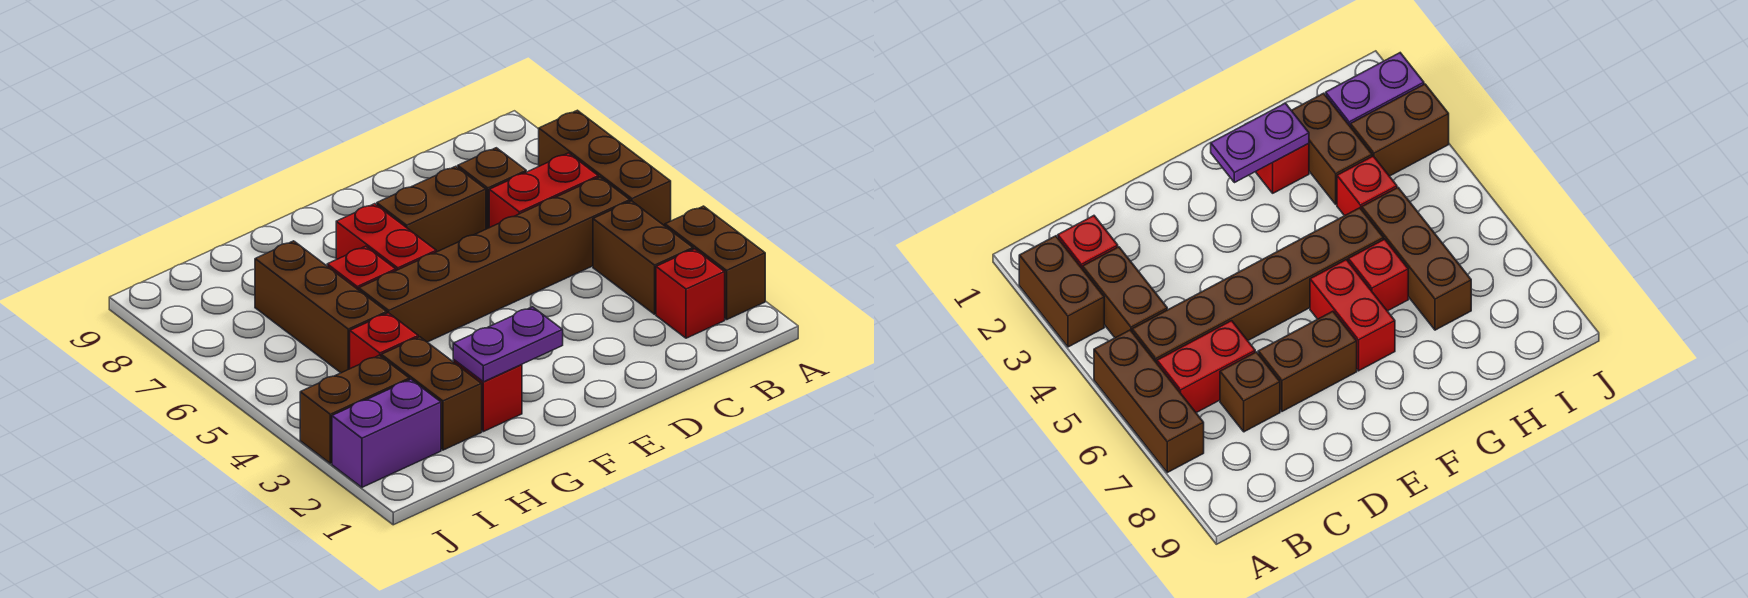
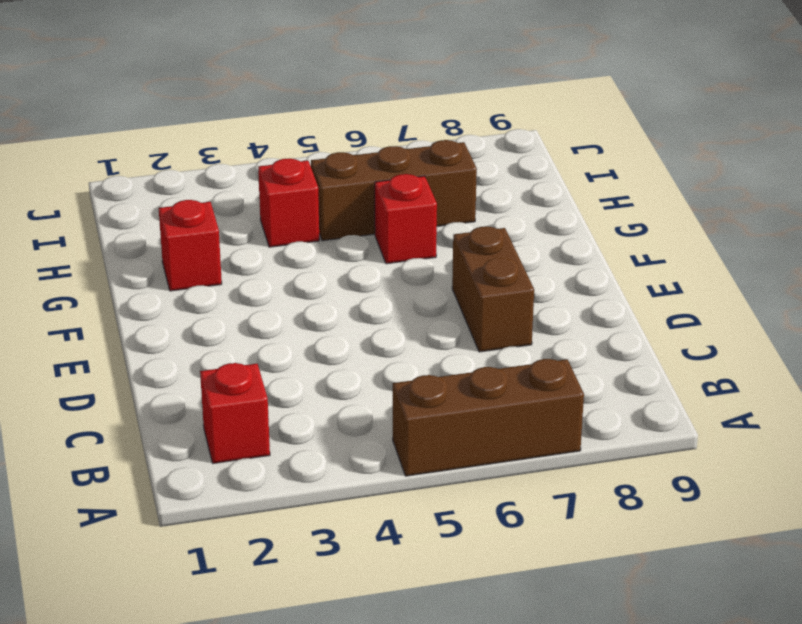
none -> brown brick A2:A3 level 1
none -> brown brick B3:B4 level 1
none -> brown brick B5:G5 level 1

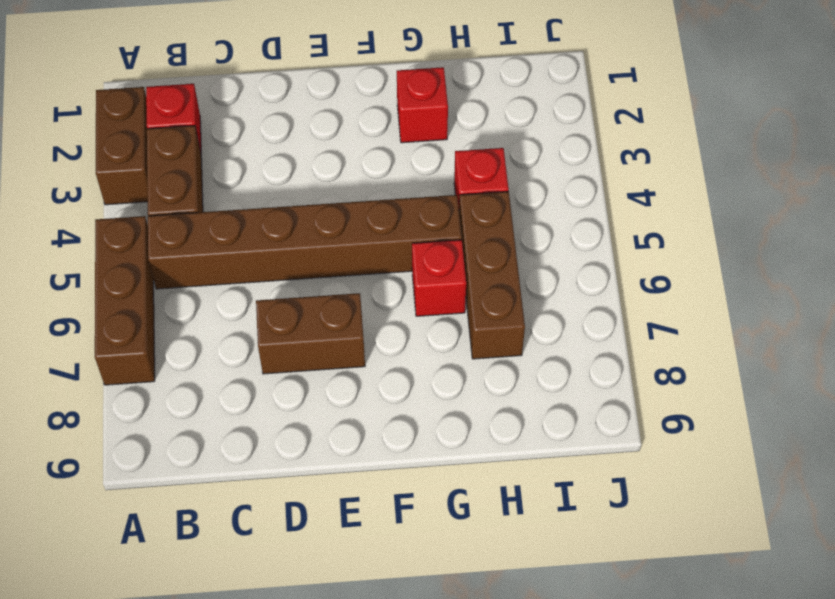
none -> red brick B6:C6 level 1
none -> brown brick C7 level 1
none -> red brick F6:F7 level 1

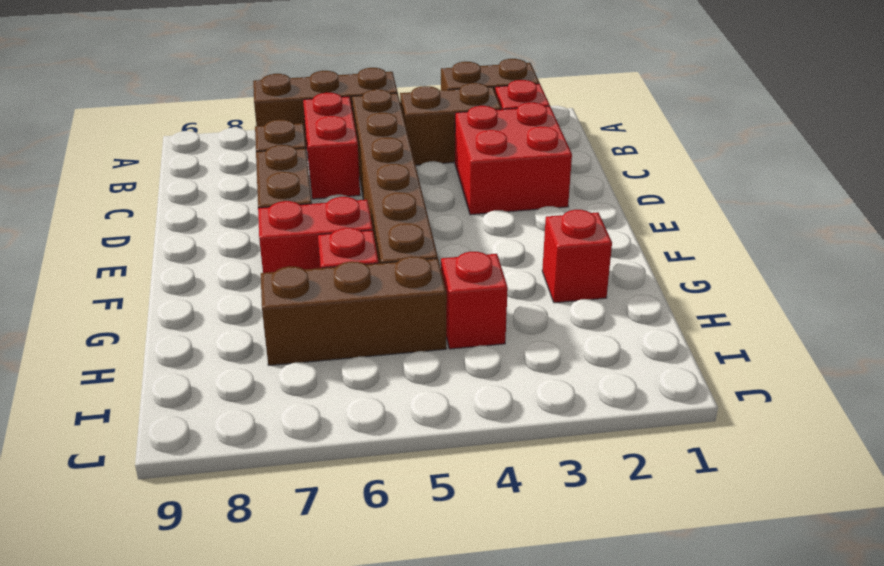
red brick C2:D3 level 1 -> none
none -> brown brick H2:H3 level 1
none -> purple brick I2:J2 level 1
none -> brown brick I3:J3 level 1

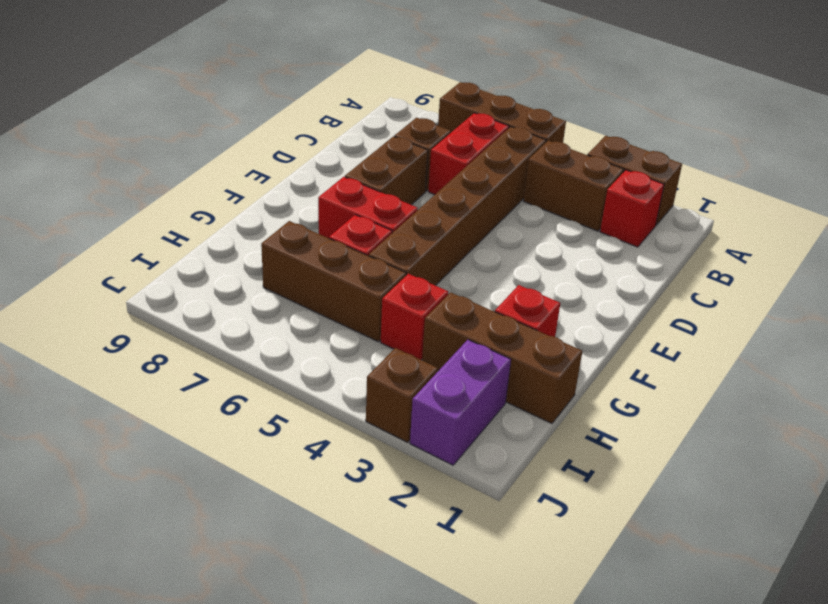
brown brick H1:H3 level 1 -> brown brick H2:H3 level 1
brown brick J3 level 1 -> brown brick I3:J3 level 1
none -> purple plate F2:G2 level 2

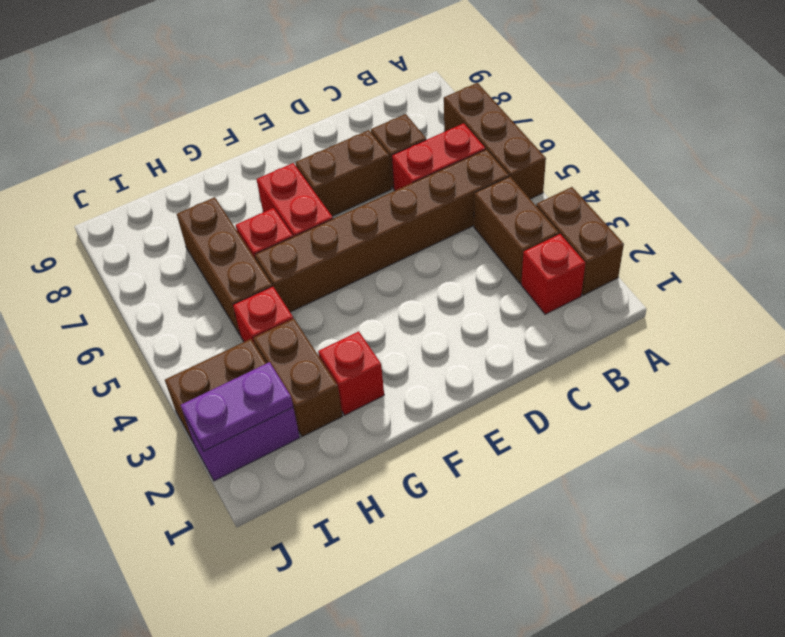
purple plate I2:J2 level 2 -> purple plate F2:G2 level 2

